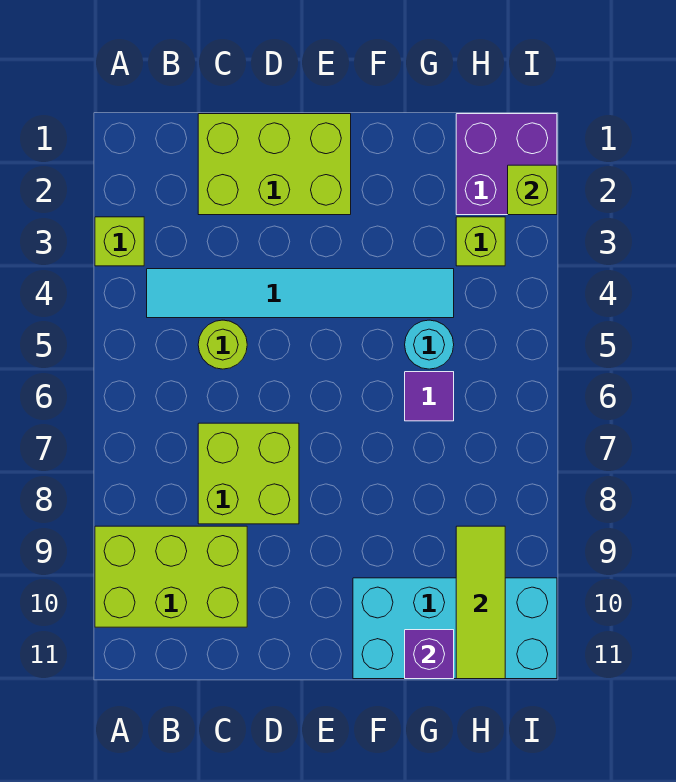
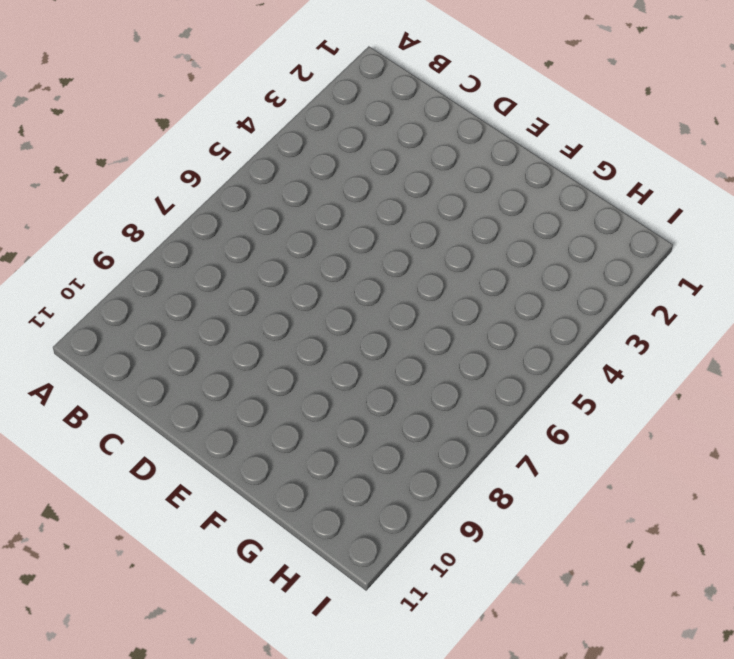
none -> lime brick A3 level 1
none -> lime brick A9:C10 level 1
none -> cyan tile B4:G4 level 1

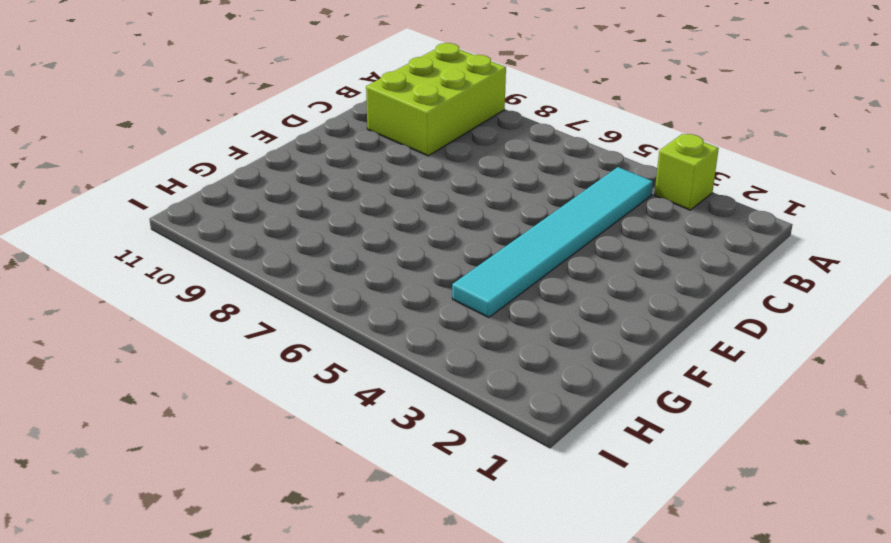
none -> lime brick C1:E2 level 1
none -> lime round brick C5 level 1
none -> lime brick C7:D8 level 1

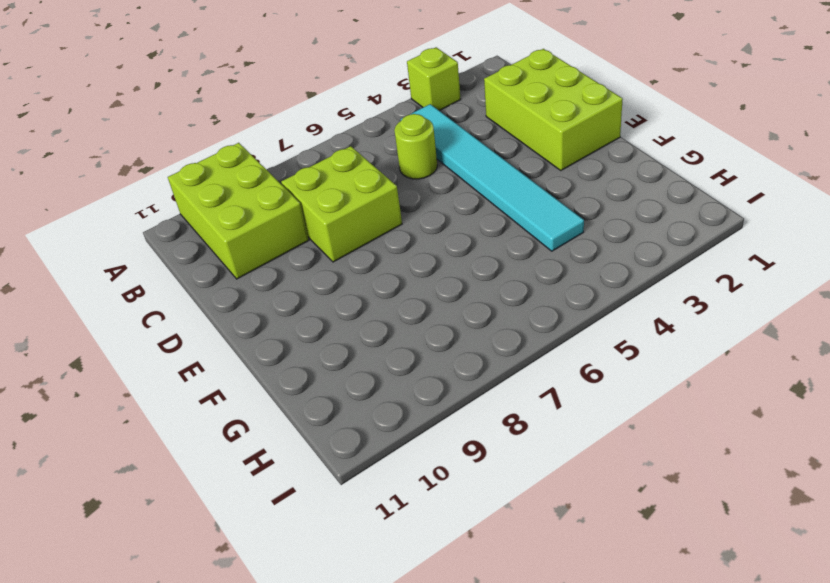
none -> cyan brick F10:I11 level 1
none -> cyan round brick G5 level 1
none -> purple tile G6 level 1

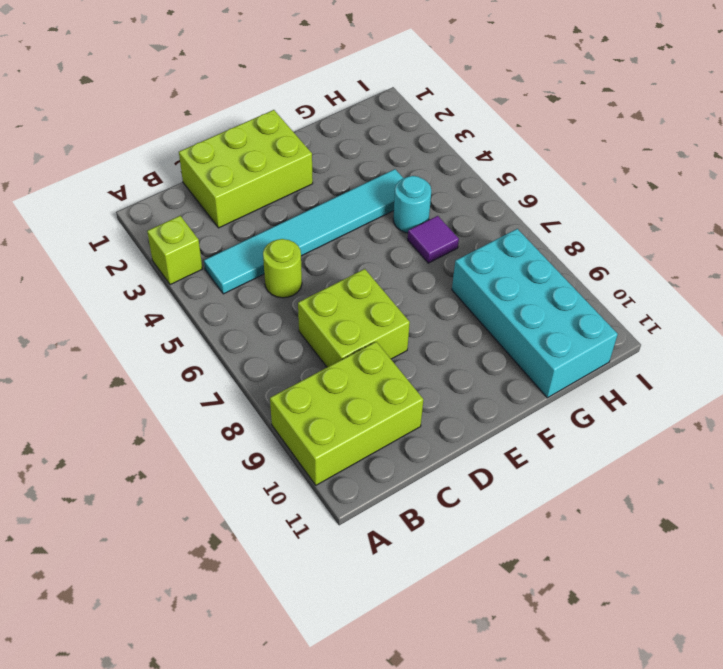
cyan brick G8:H11 level 1 -> cyan brick F10:I11 level 1
none -> purple brick H1:I2 level 1
none -> lime brick H3 level 1
none -> purple brick G11 level 2

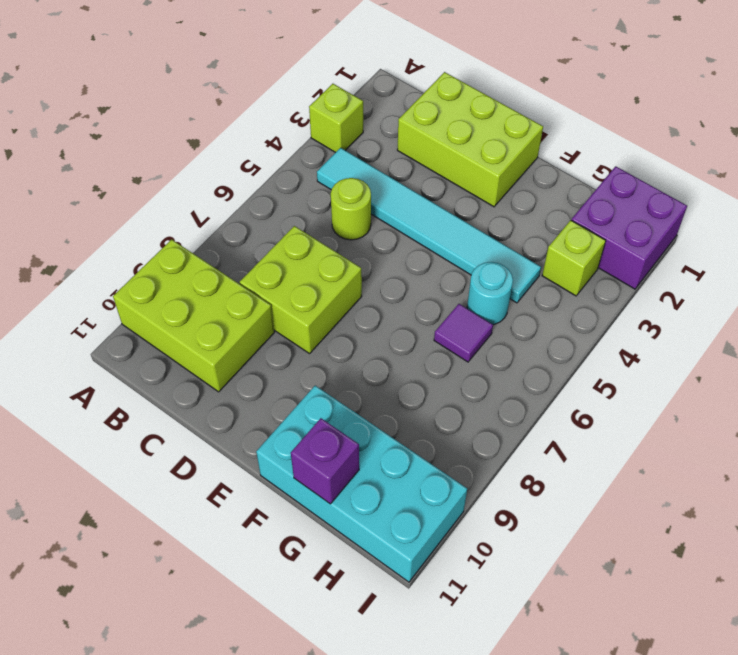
none -> lime tile H9:H11 level 2
none -> lime brick I2 level 2

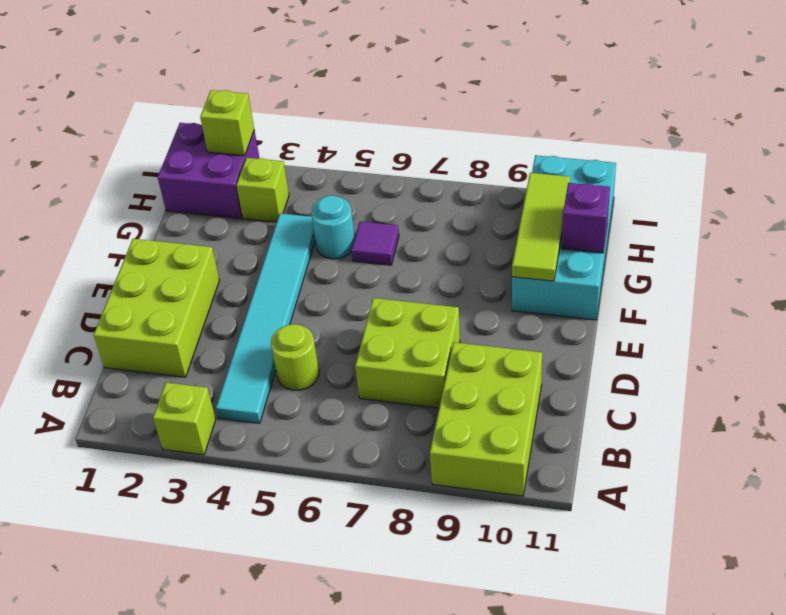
lime tile F10:H10 level 2 -> lime tile H9:H11 level 2

